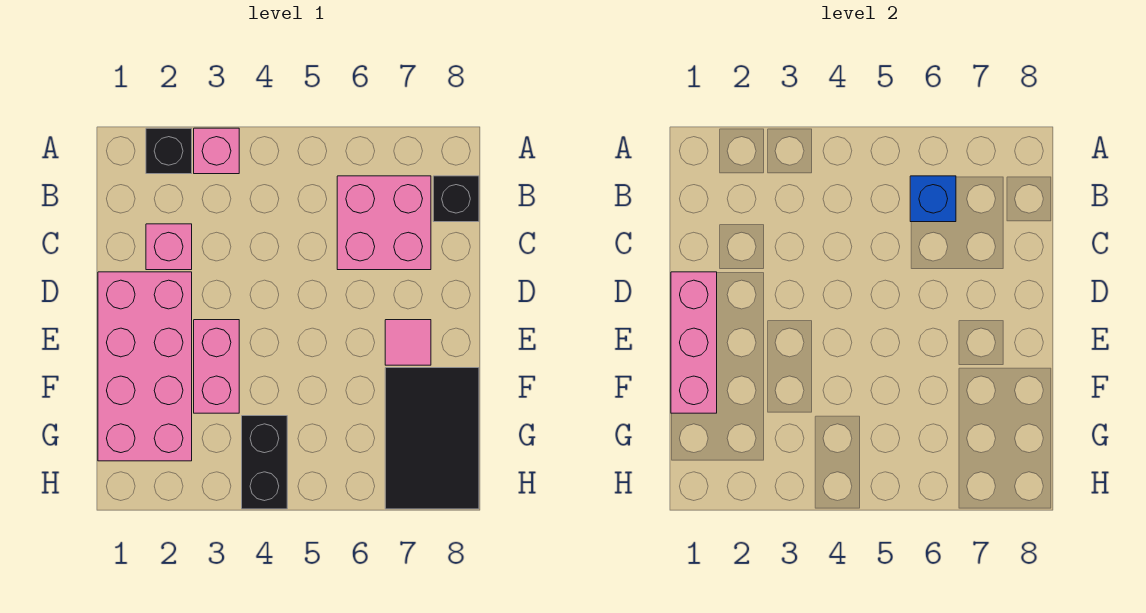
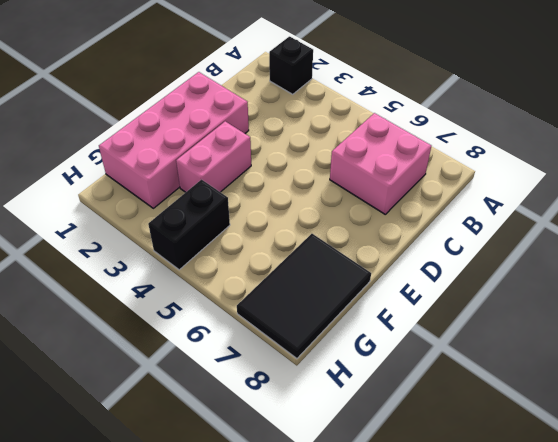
none -> pink brick A3 level 1
none -> black brick B8 level 1
none -> pink brick C2 level 1

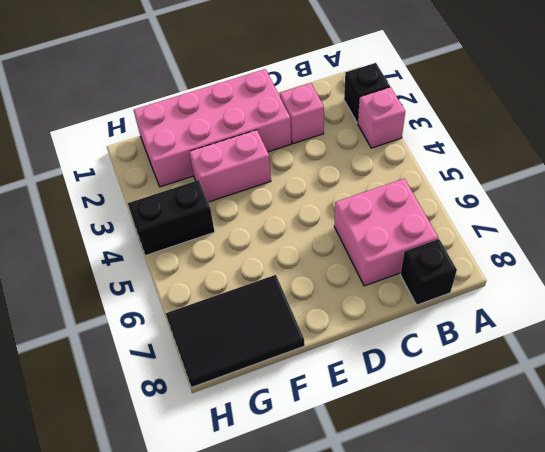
none -> pink tile E7 level 1
none -> blue brick B6 level 2
none -> pink brick D1:F1 level 2

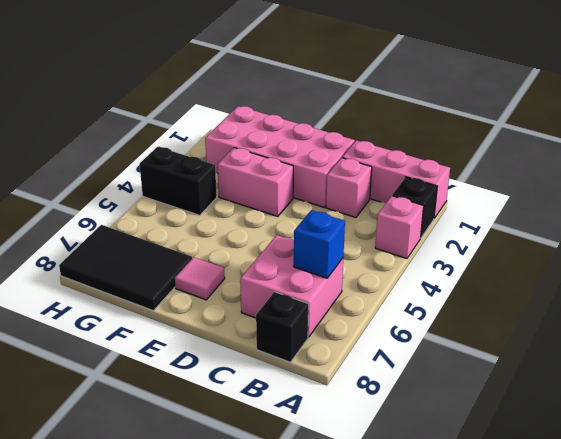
pink brick A1:C1 level 1 -> pink brick D1:F1 level 2

